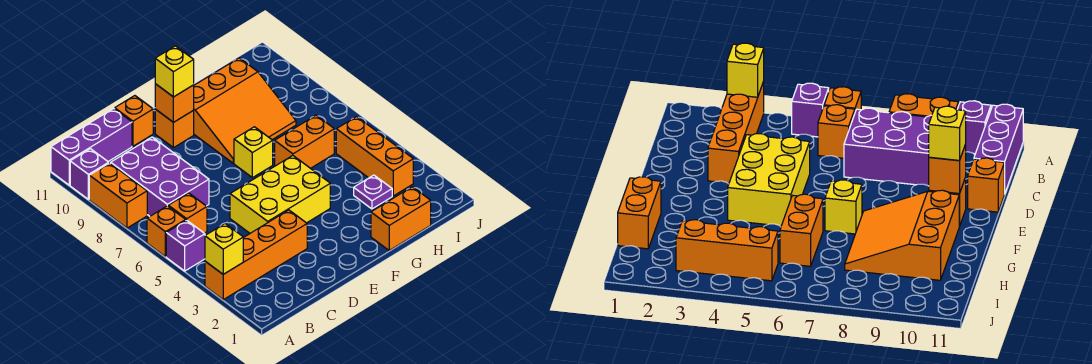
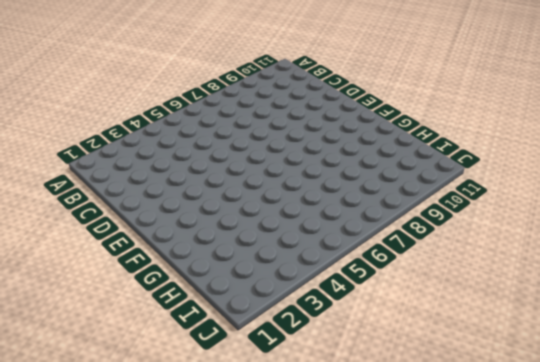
none -> orange brick A3:D3 level 1
none -> purple brick A5 level 1
none -> orange brick A6 level 1

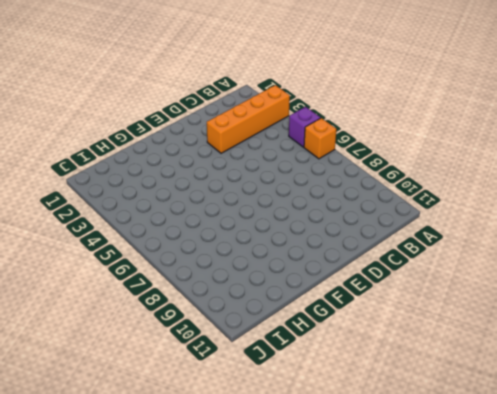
none -> orange brick A8:A9 level 1
none -> purple brick A10 level 1
none -> purple brick A11:C11 level 1

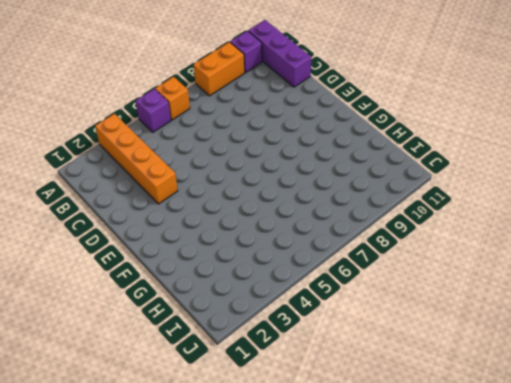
none -> orange brick B6 level 1
none -> purple brick B7:C9 level 1
none -> yellow brick D4:F5 level 1

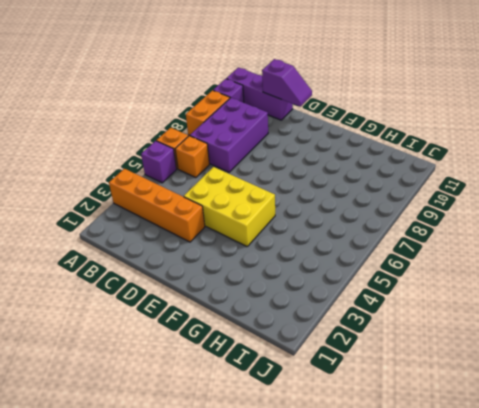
purple slope C11:D11 level 2 top C -> none
none -> orange brick D11 level 1
none -> orange brick E10 level 1
none -> yellow brick F7 level 1

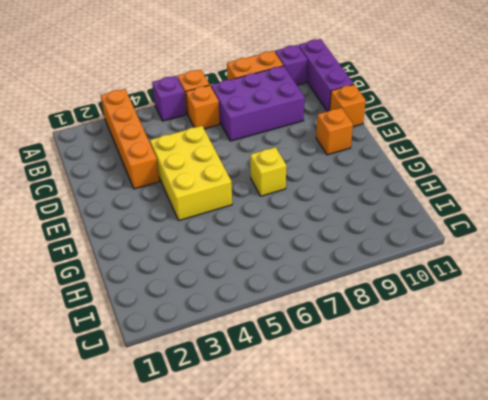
none -> orange slope F8:H10 level 1 top 10
none -> orange brick G1:H1 level 1
none -> orange brick G6:H6 level 1

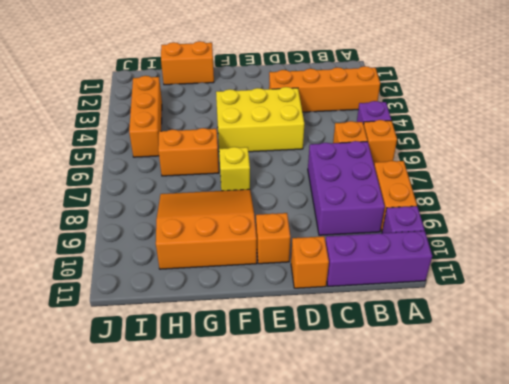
none -> purple plate H3 level 1
none -> yellow brick A3 level 2
none -> orange brick E10 level 2

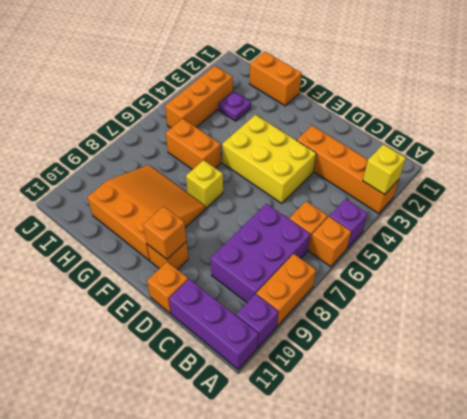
none -> yellow brick E10 level 3

